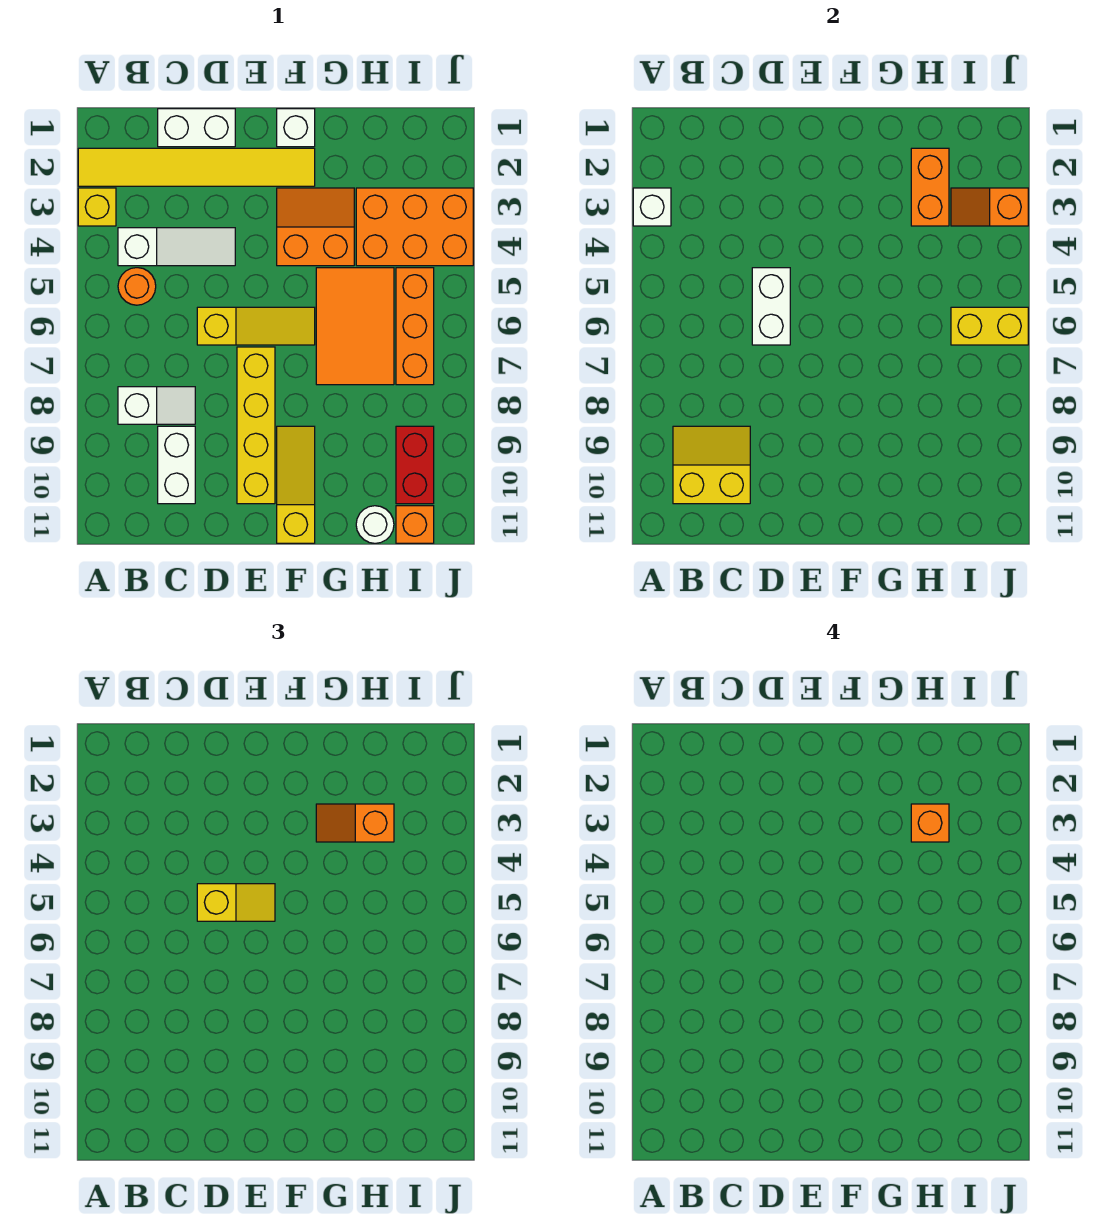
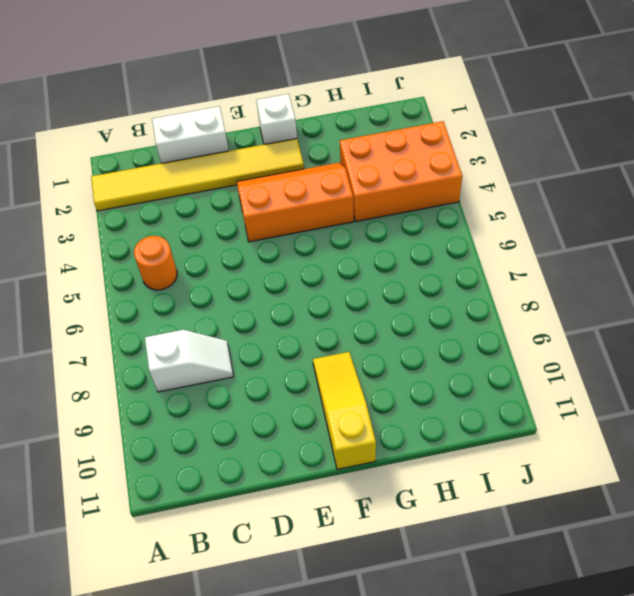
orange slope E3:G4 level 1 top 4 -> orange slope F3:G4 level 1 top 4
none -> yellow brick A3 level 1
none -> white slope B4:D4 level 1 top B
none -> white brick C9:C10 level 1

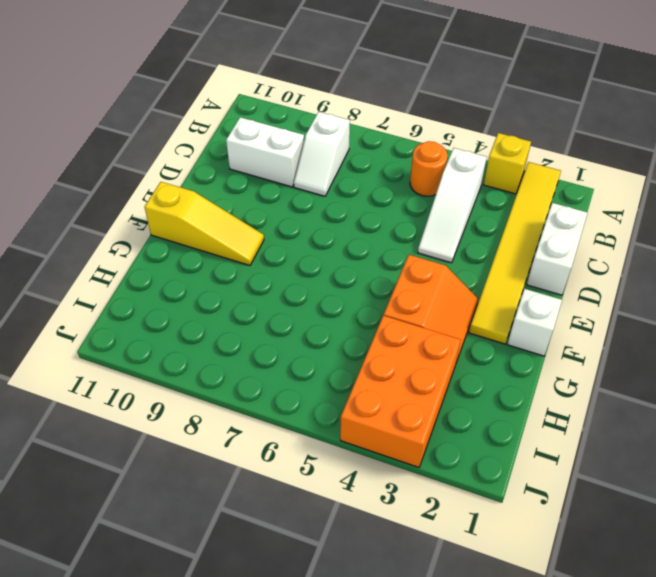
none -> yellow slope D6:F6 level 1 top D
none -> yellow brick E7:E10 level 1
none -> orange tile G5:H7 level 1

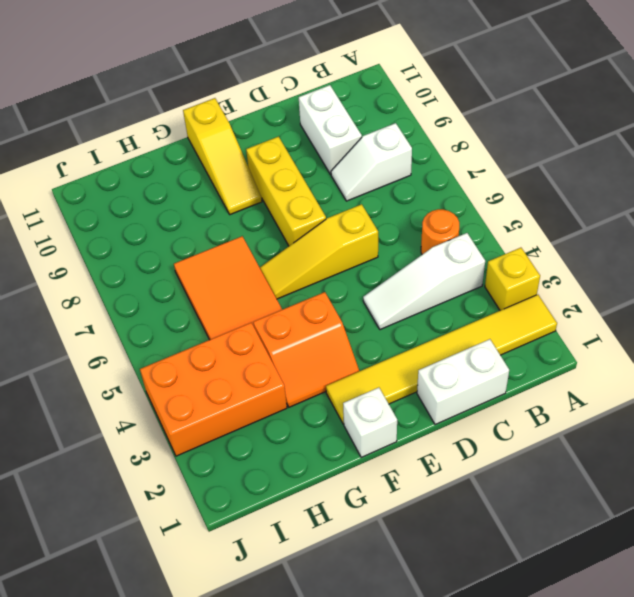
yellow brick E7:E9 level 1 -> yellow brick E7:E10 level 1
none -> white round brick H11 level 1
none -> orange brick I5:I7 level 1
none -> red brick I9:I10 level 1

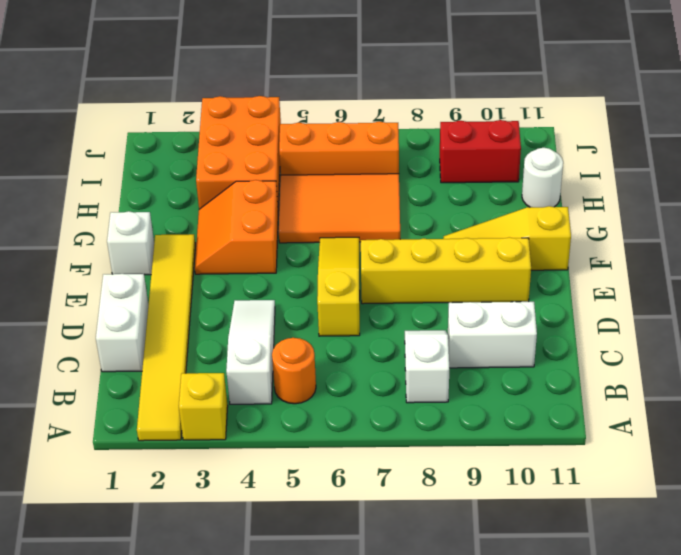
none -> orange brick I11 level 1
none -> white brick A3 level 2
none -> yellow slope B9:C10 level 2 top 10

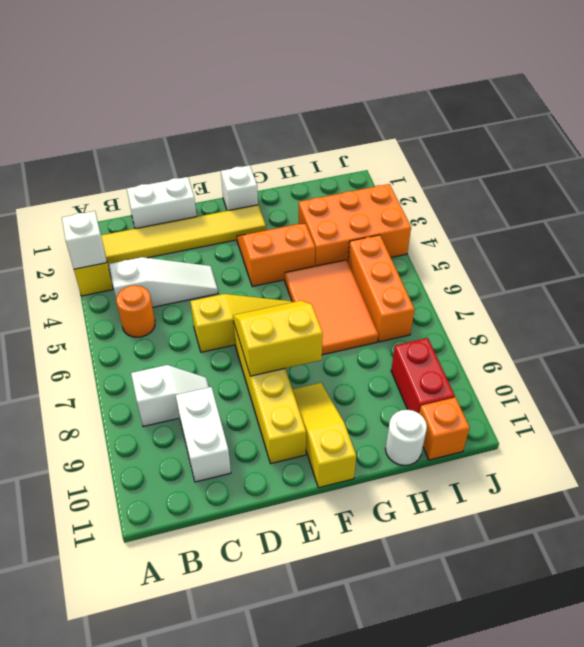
yellow slope E7:F8 level 2 top 8 -> yellow slope B9:C10 level 2 top 10
none -> white brick D5:D6 level 2
none -> orange brick H2:H3 level 2
none -> orange slope I3:J3 level 2 top J

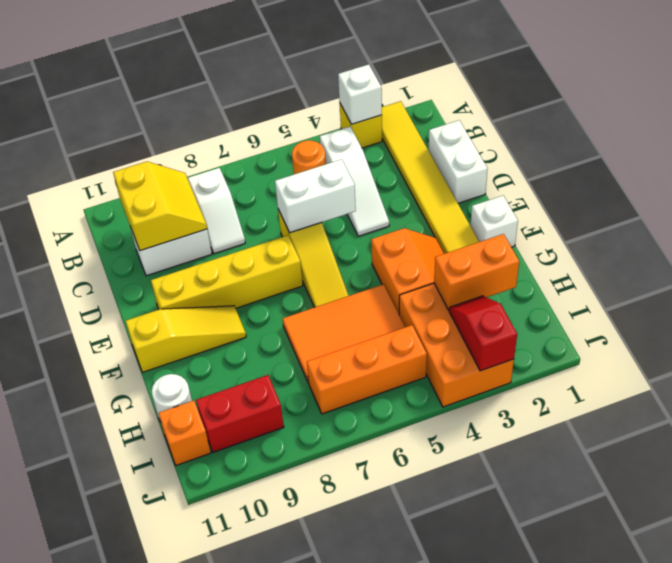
red slope I3:J3 level 2 top J -> orange slope I3:J3 level 2 top J
none -> yellow brick I6:J6 level 2
none -> yellow slope D5:E5 level 3 top D
none -> orange slope G3:H3 level 3 top H

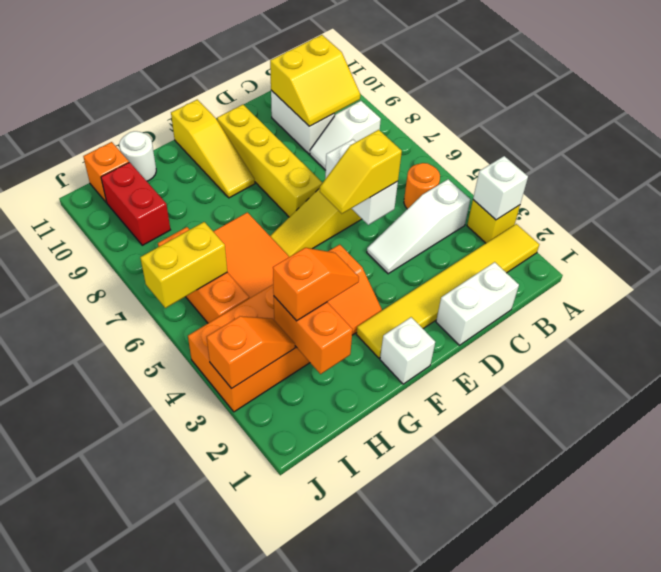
none -> orange brick H3 level 4

